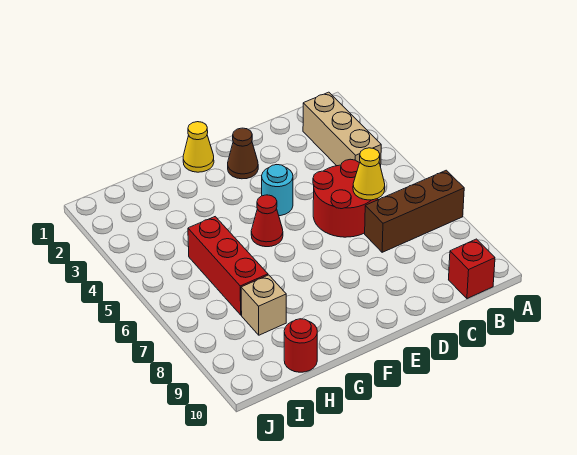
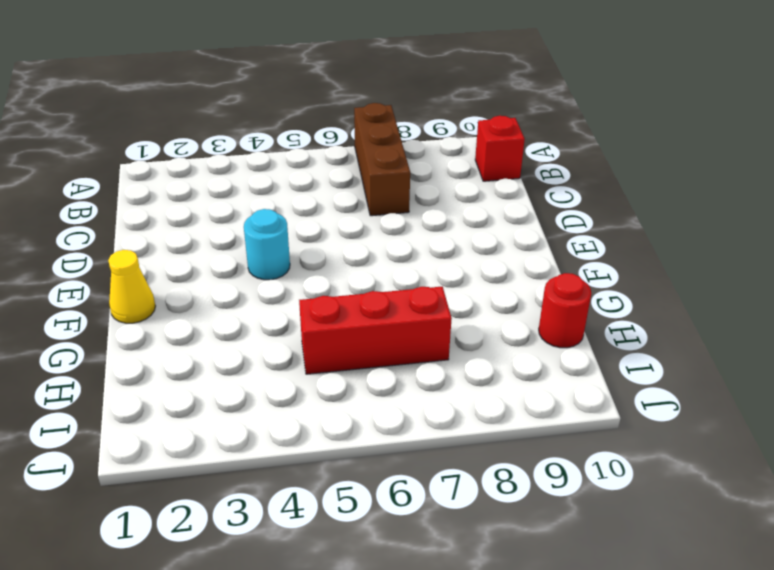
none -> tan brick B2:B4 level 1
none -> red round brick C5:D6 level 1
none -> brown cone E2 level 1

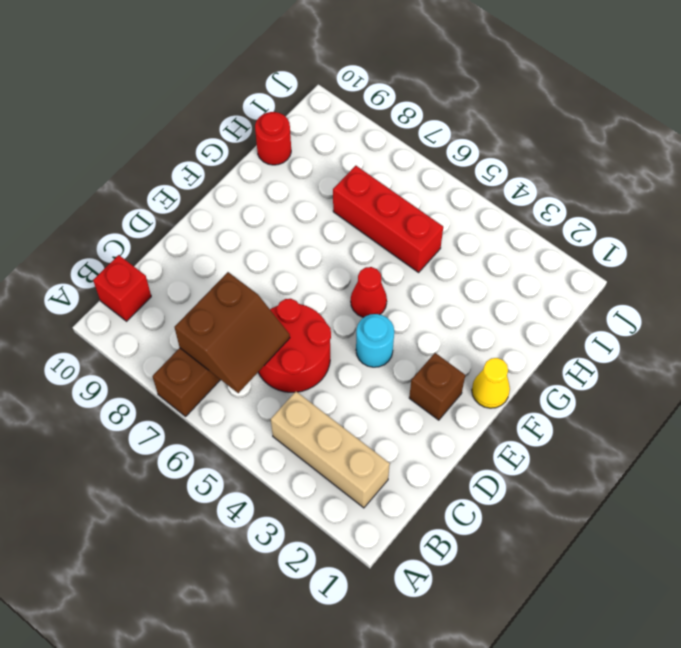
brown slope B6:C7 level 2 top 7 -> yellow cone C6 level 2
brown brick E2 level 1 -> brown cone E2 level 1
none -> tan brick H8 level 1

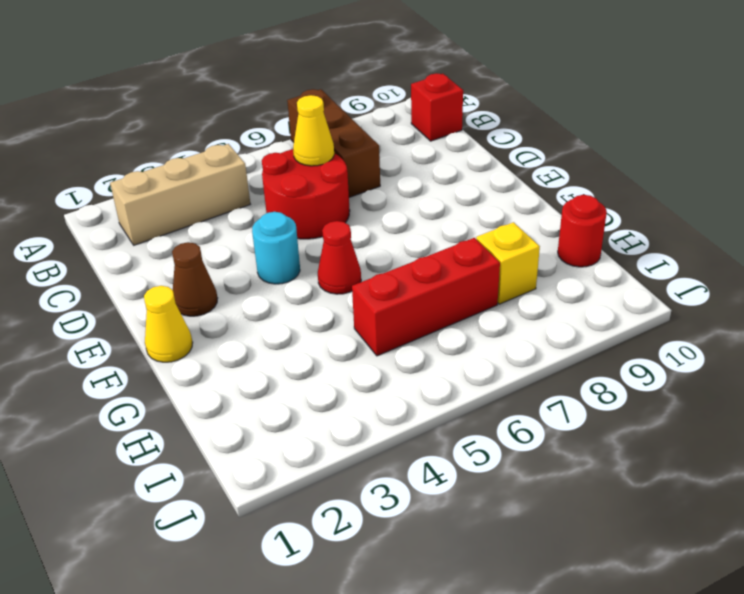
yellow brick H8 level 1 -> tan brick H8 level 1

